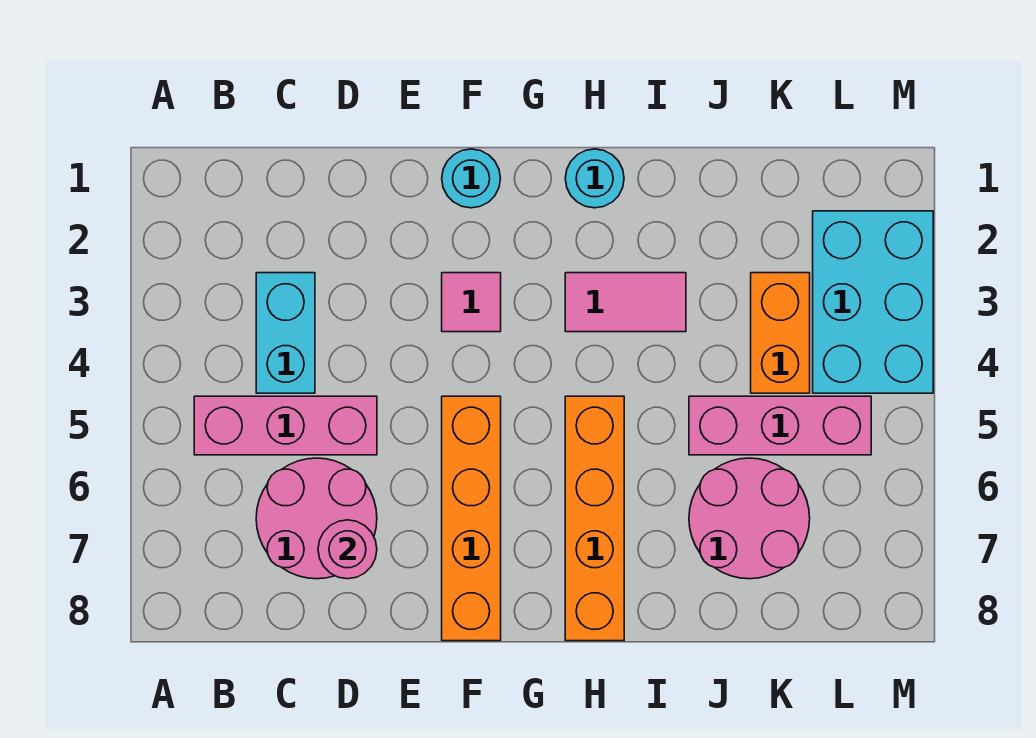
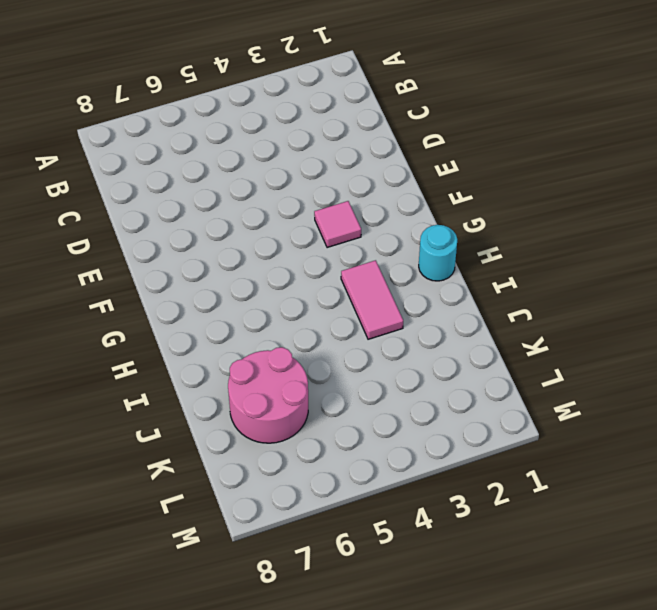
none -> pink brick B5:D5 level 1
none -> cyan brick C3:C4 level 1
none -> pink round brick C6:D7 level 1

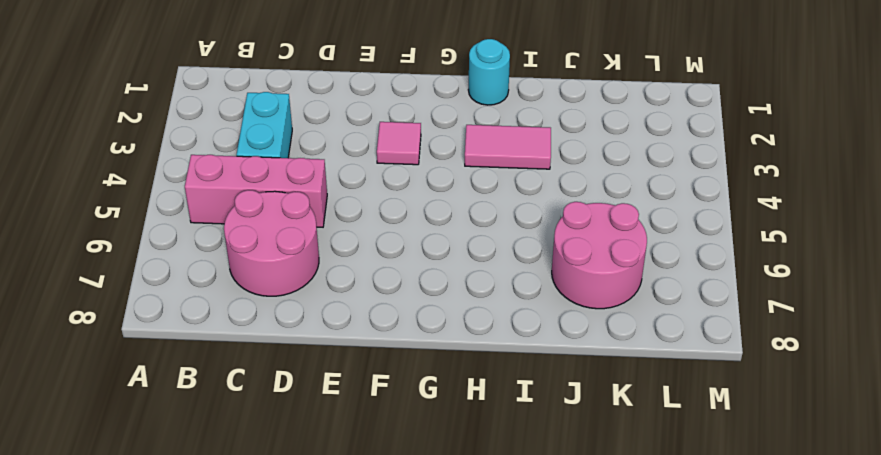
none -> cyan round brick F1 level 1
none -> orange brick F5:F8 level 1
none -> orange brick H5:H8 level 1

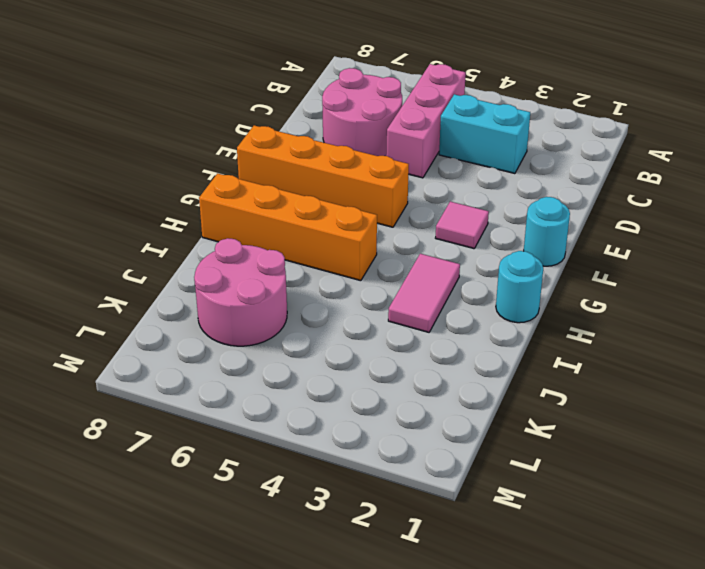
none -> pink brick J5:L5 level 1
none -> orange brick K3:K4 level 1
none -> cyan brick L2:M4 level 1

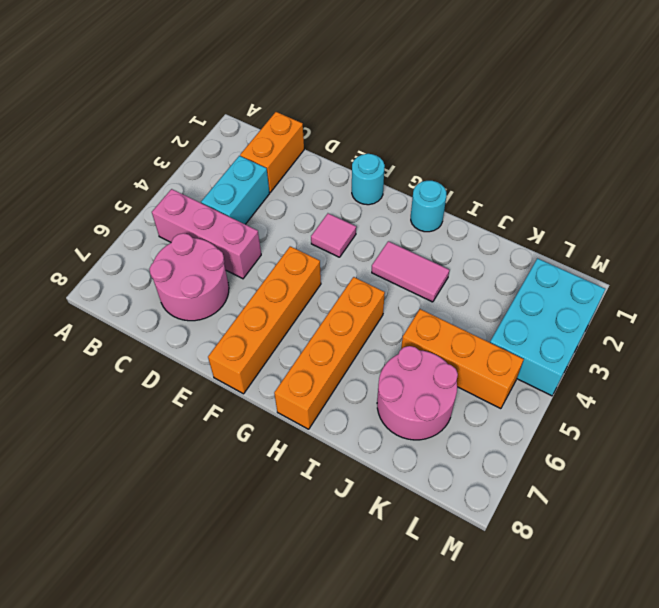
orange brick C1:C2 level 1 -> orange brick K3:K4 level 1
orange brick J5:L5 level 1 -> pink brick J5:L5 level 1
none -> pink round brick D7 level 2

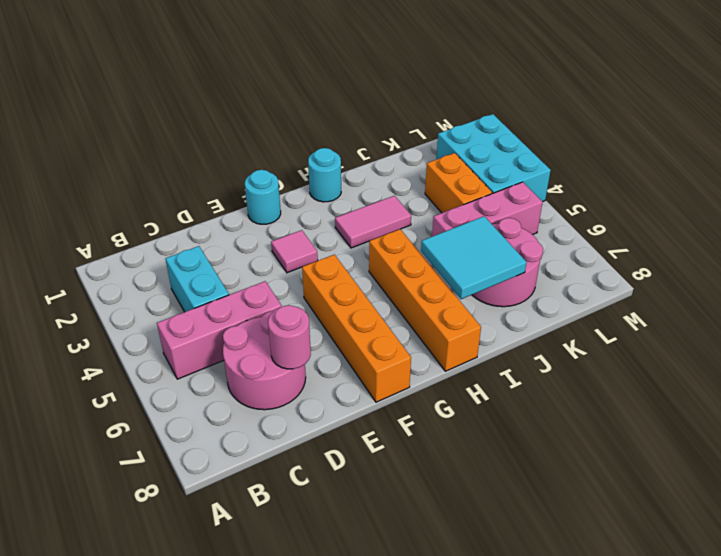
cyan tile I6:J7 level 2 -> none

